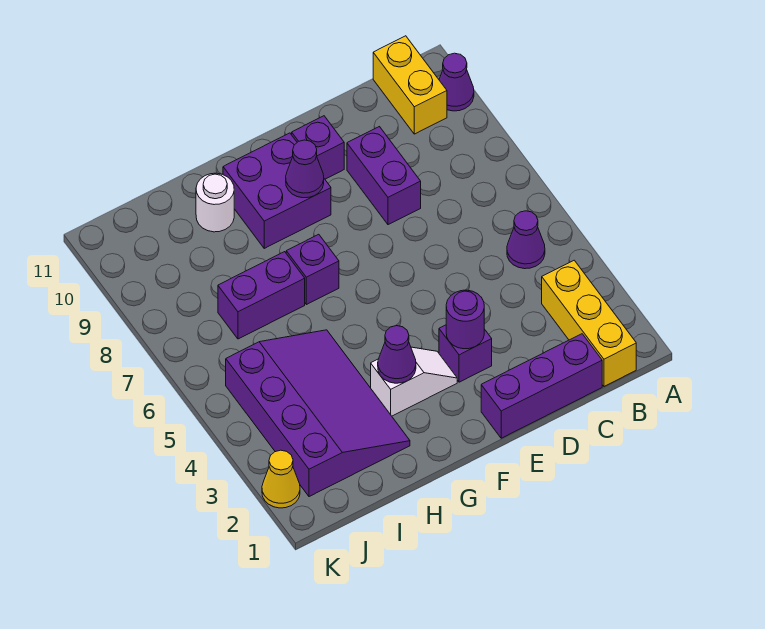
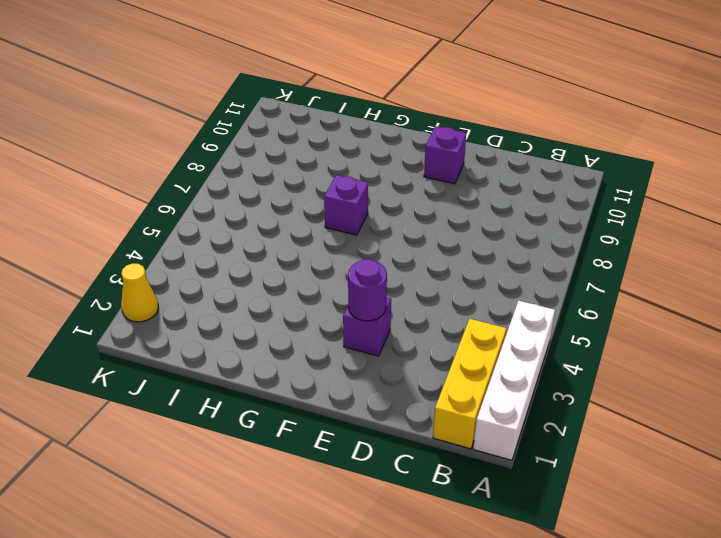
white brick A1:A4 level 1 -> none
none -> purple cone A10 level 1
none -> purple cone B5 level 1
none -> yellow brick B10:B11 level 1

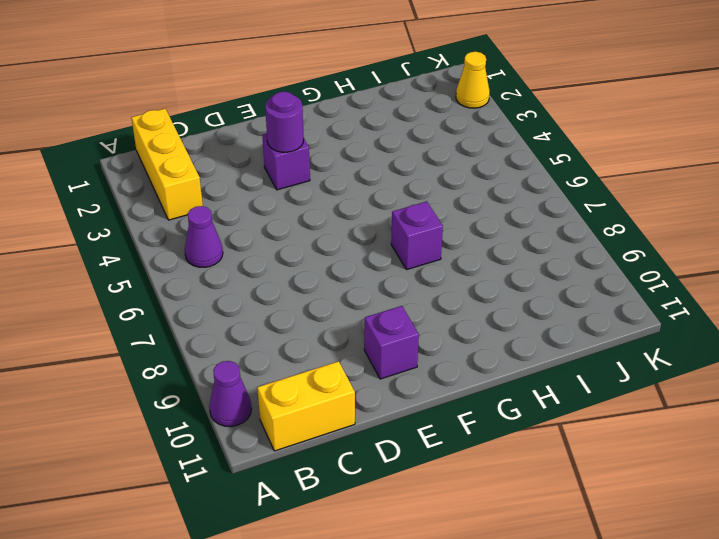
yellow brick B11:C11 level 1 -> yellow brick B10:B11 level 1
none -> purple brick C1:E1 level 1
none -> purple brick D8:D9 level 1
none -> white slope F3:G3 level 1 top G

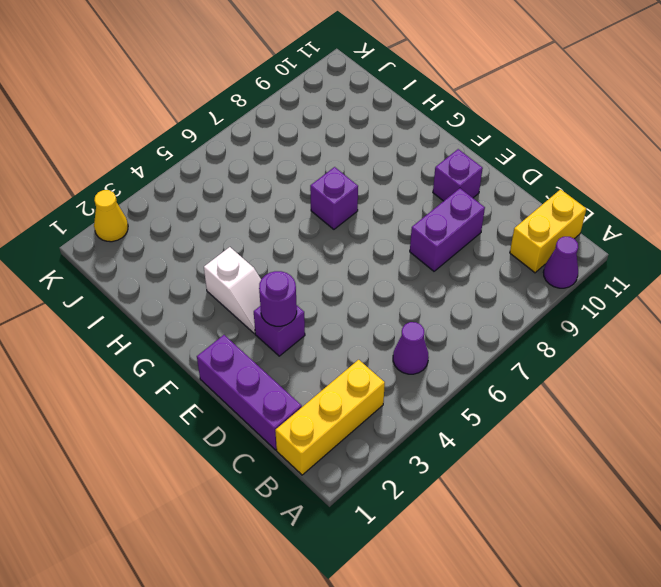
none -> purple brick F9:G10 level 1
none -> purple slope H2:J5 level 1 top J
none -> purple brick H7:I7 level 1

